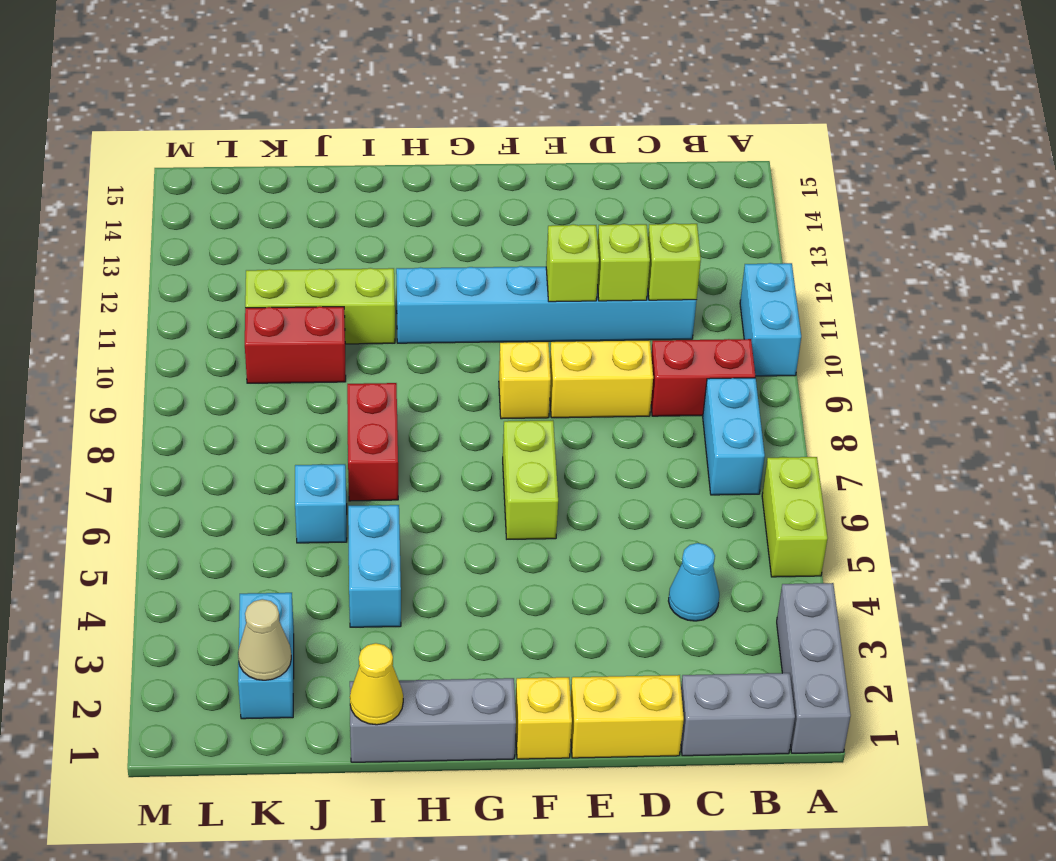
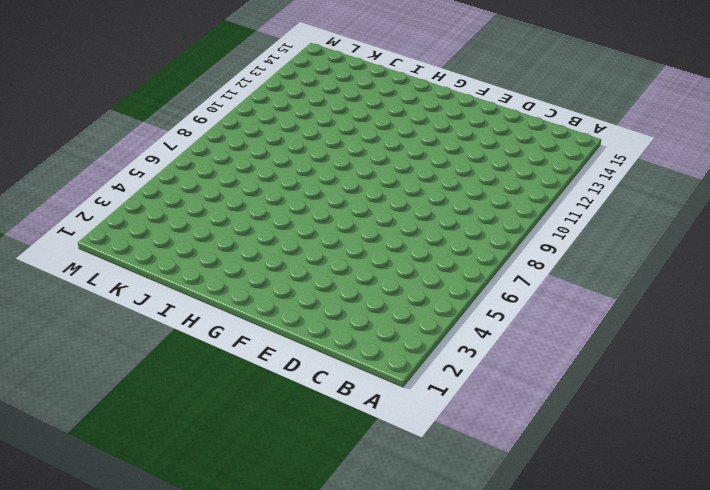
none -> grey brick A1:A3 level 1
none -> lime brick A5:A6 level 1
none -> cyan brick A10:A11 level 1

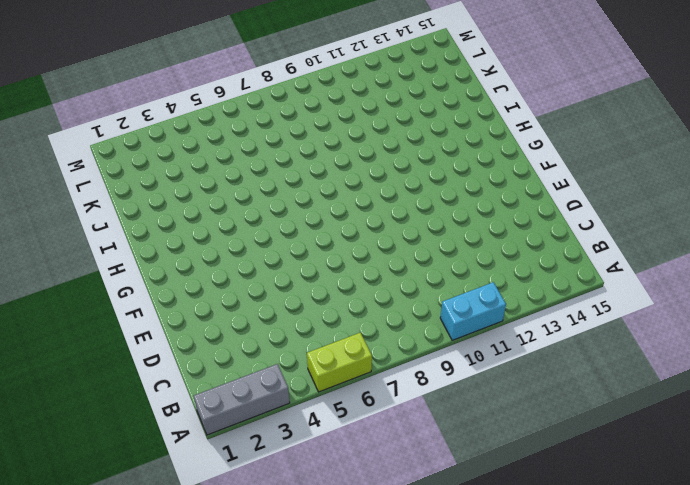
none -> grey brick B1:C1 level 1
none -> cyan brick B7:B8 level 1
none -> red brick B9:C9 level 1

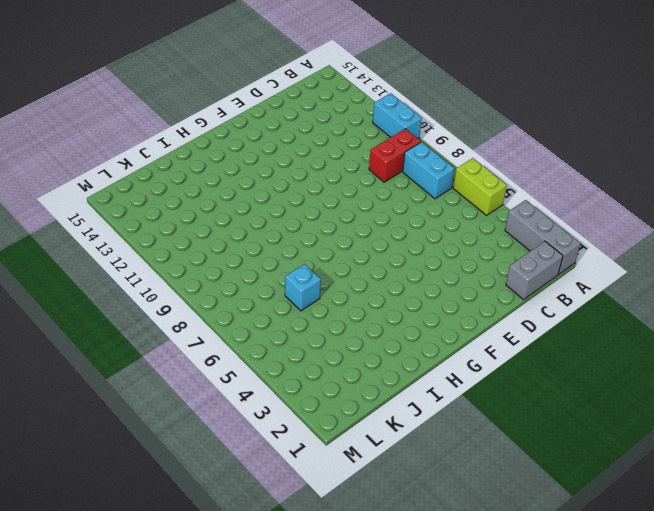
none -> cyan cone C4 level 1
none -> cyan brick C11:H11 level 1
none -> yellow brick D1:E1 level 1

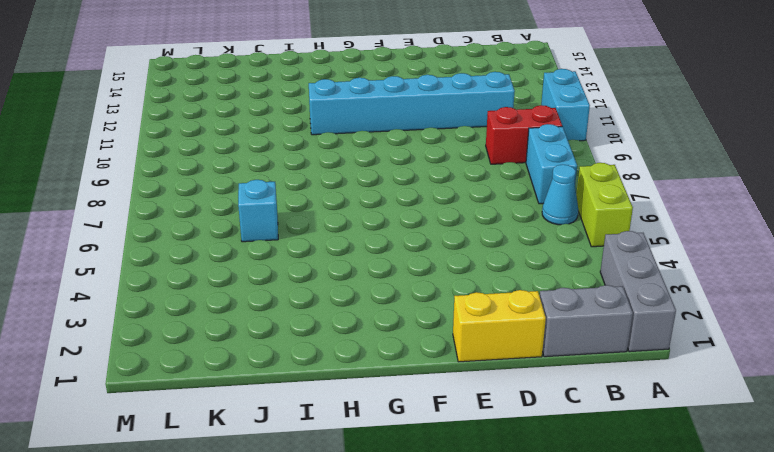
cyan cone B6 level 1 -> cyan cone C4 level 1
none -> yellow brick D9:E9 level 1
none -> yellow brick F1 level 1
none -> lime brick F6:F7 level 1

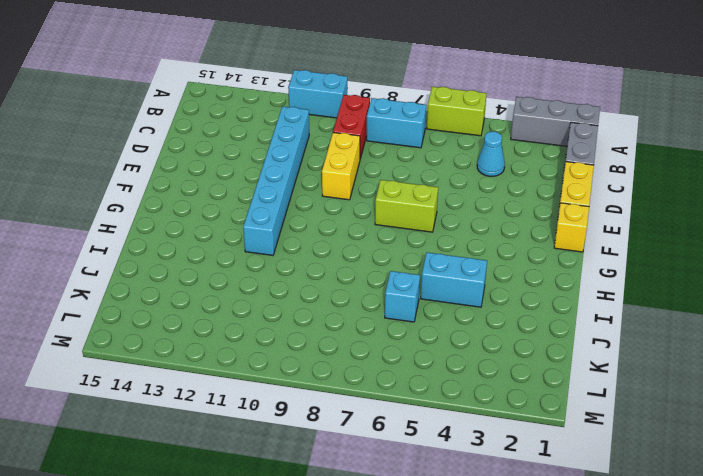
none -> yellow brick F9 level 1
none -> grey brick G1:I1 level 1
none -> red brick I7:I8 level 1

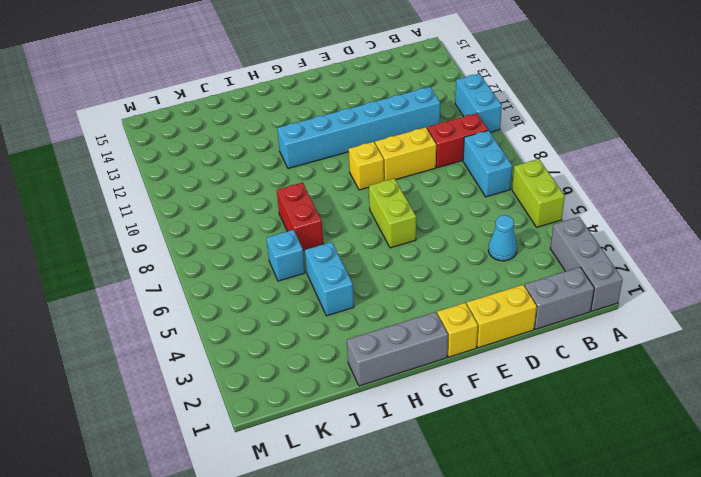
none -> lime brick I11:K11 level 1
none -> red brick J10:K10 level 1
none -> cyan brick K2:K3 level 1

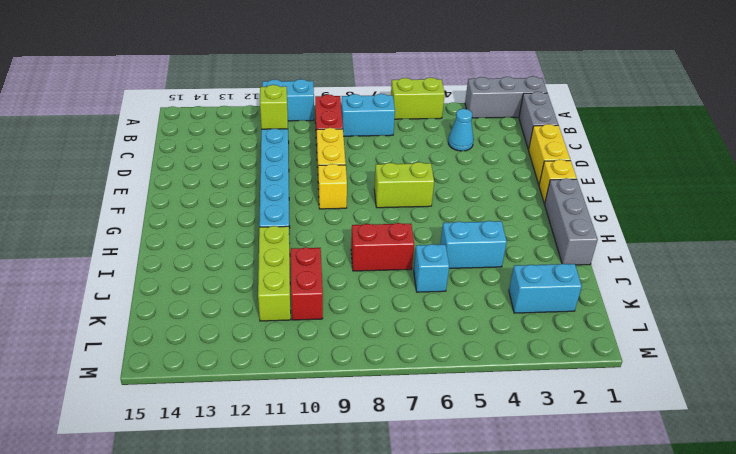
none -> lime brick D11 level 2
none -> lime brick E11 level 2
none -> yellow cone I1 level 2

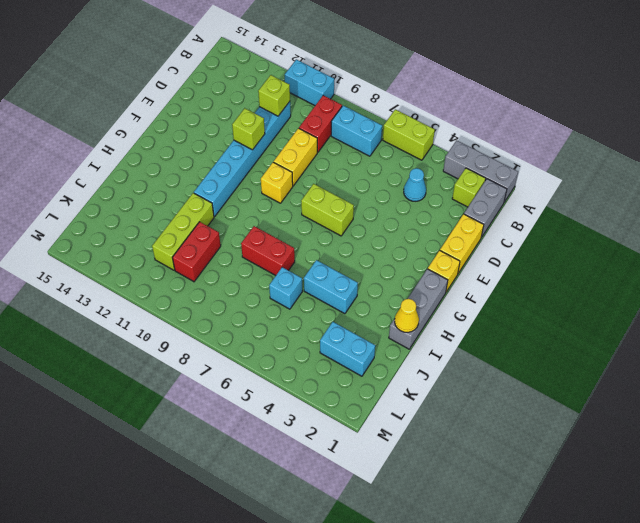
lime brick B2 level 1 -> lime brick D11 level 2
none -> tan cone K2 level 2

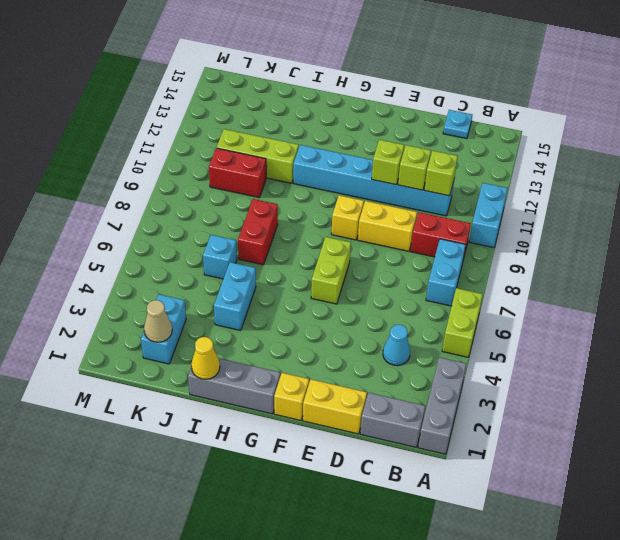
cyan plate C15 level 1 -> none

